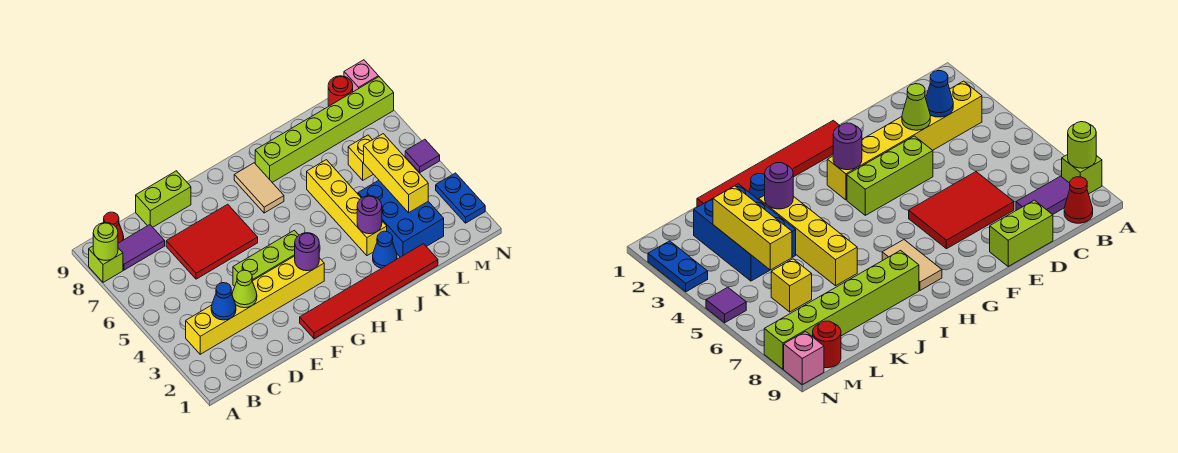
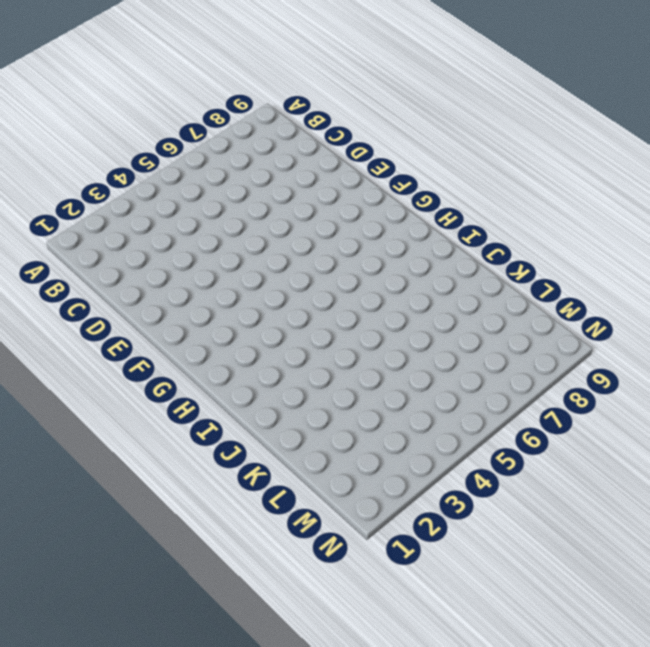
none -> lime brick A8 level 1
none -> yellow brick B3:G3 level 1
none -> purple tile B8:C8 level 1

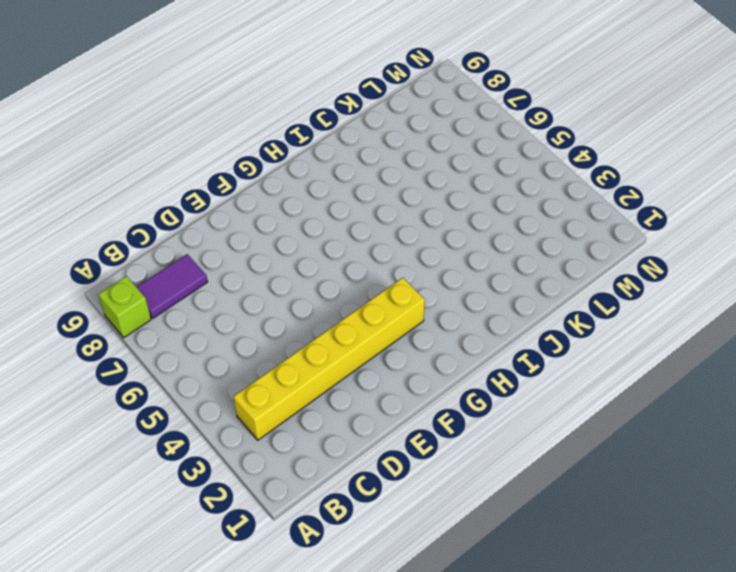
none -> red cone B9 level 1
none -> red tile D6:F7 level 1
none -> lime brick D9:E9 level 1

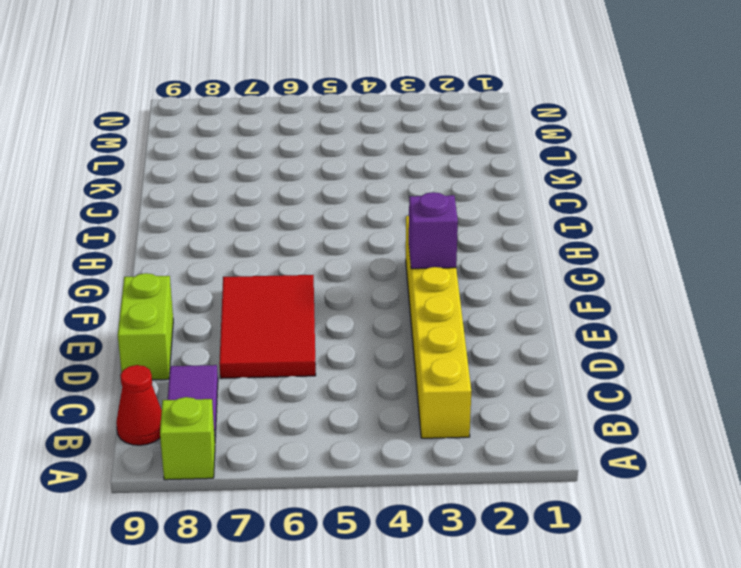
purple brick F3 level 2 -> none
none -> lime brick E4:G4 level 1
none -> red tile F1:K1 level 1
none -> tan tile H7:H8 level 1

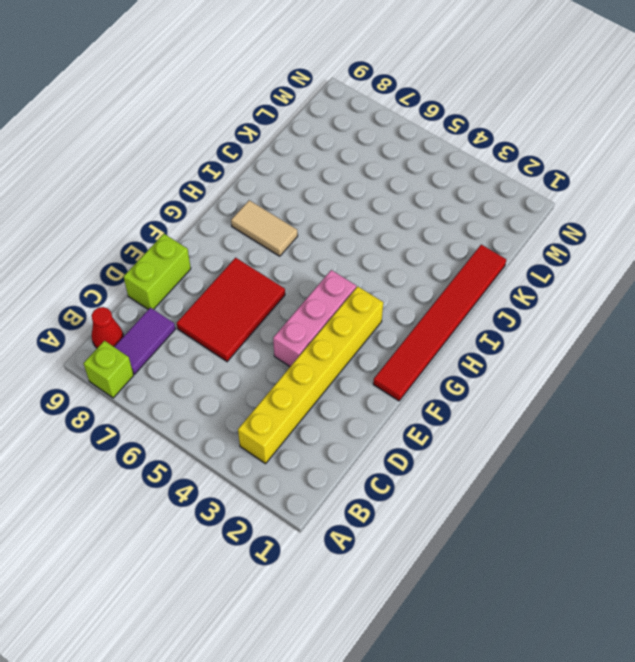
pink brick E4:G4 level 1 -> lime brick E4:G4 level 1
none -> lime brick I8:N8 level 1
none -> blue cone J2 level 1
none -> yellow brick J3:J6 level 1

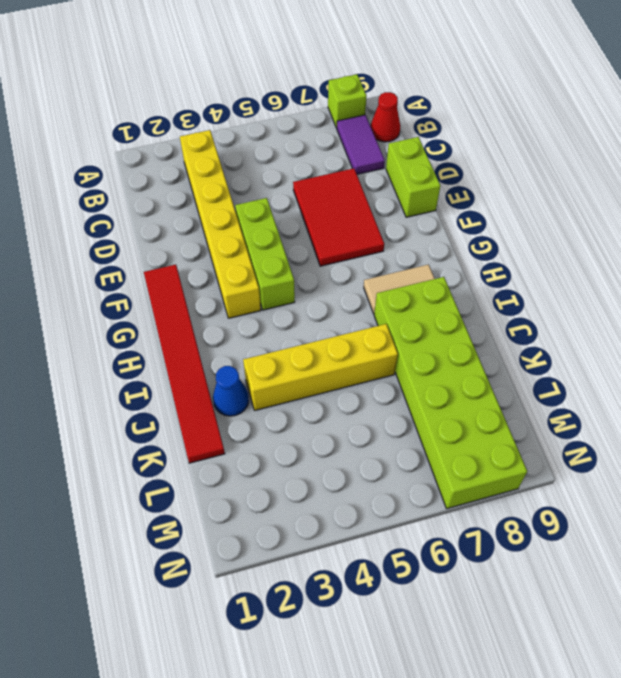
lime brick I7:N8 level 1 -> lime brick I8:N8 level 1
none -> blue brick K2:L4 level 1
none -> yellow brick L6 level 1
none -> red round brick M9 level 1

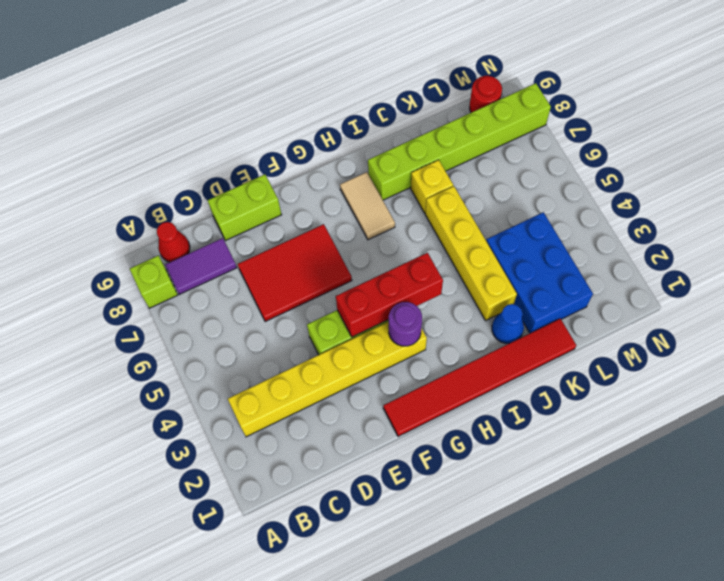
red brick F4:H4 level 2 -> none
yellow brick J7 level 1 -> yellow brick L6 level 1
none -> blue plate N2:N3 level 1
none -> purple tile N5 level 1
none -> pink brick N9 level 1

